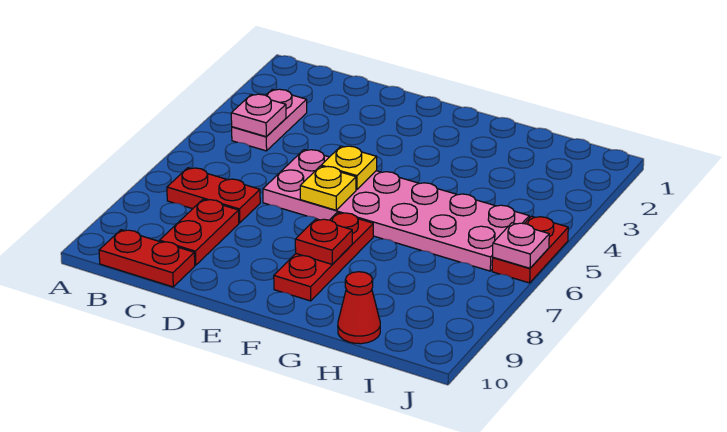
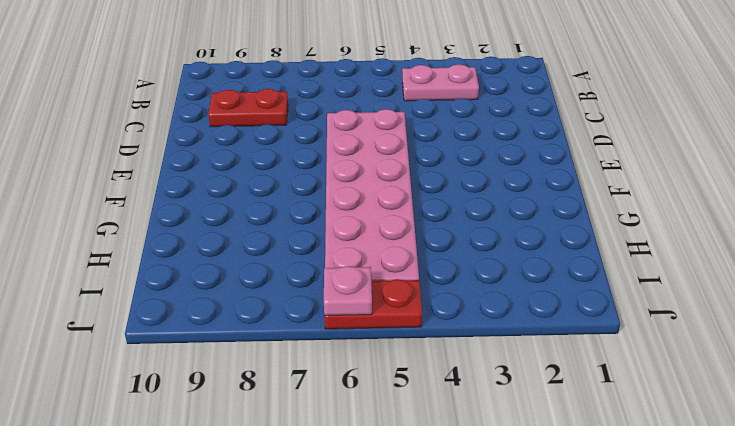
none -> red plate B7:C7 level 1
none -> red plate B10:C10 level 1
none -> red plate F7:F9 level 1

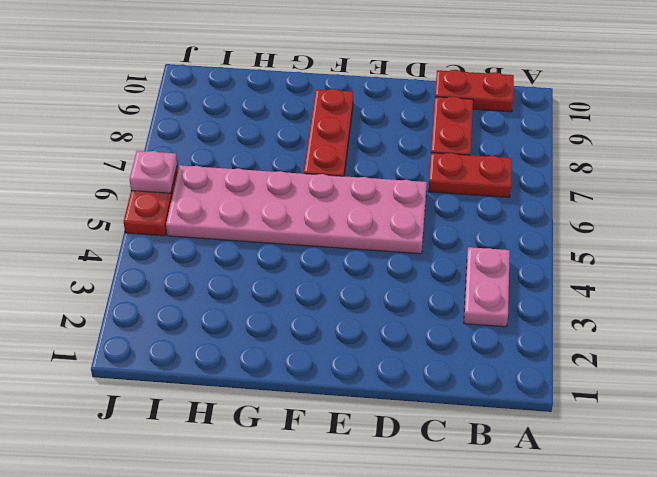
none -> red cone H10 level 1
none -> pink plate B4 level 2
none -> yellow plate E5 level 2

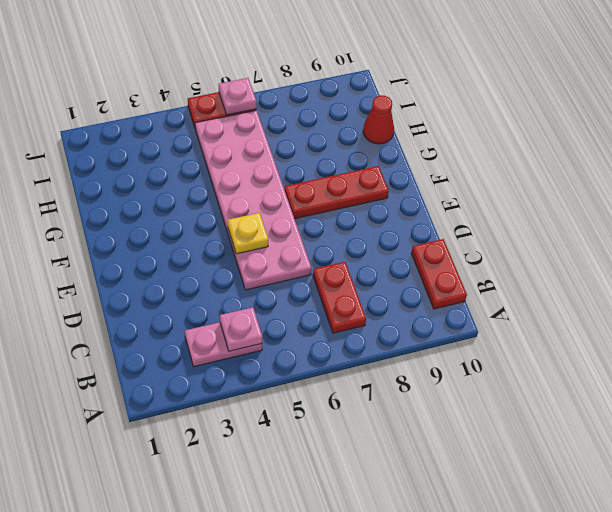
none -> red plate C8:C9 level 1
none -> yellow plate E6 level 2
none -> red plate F8 level 2

